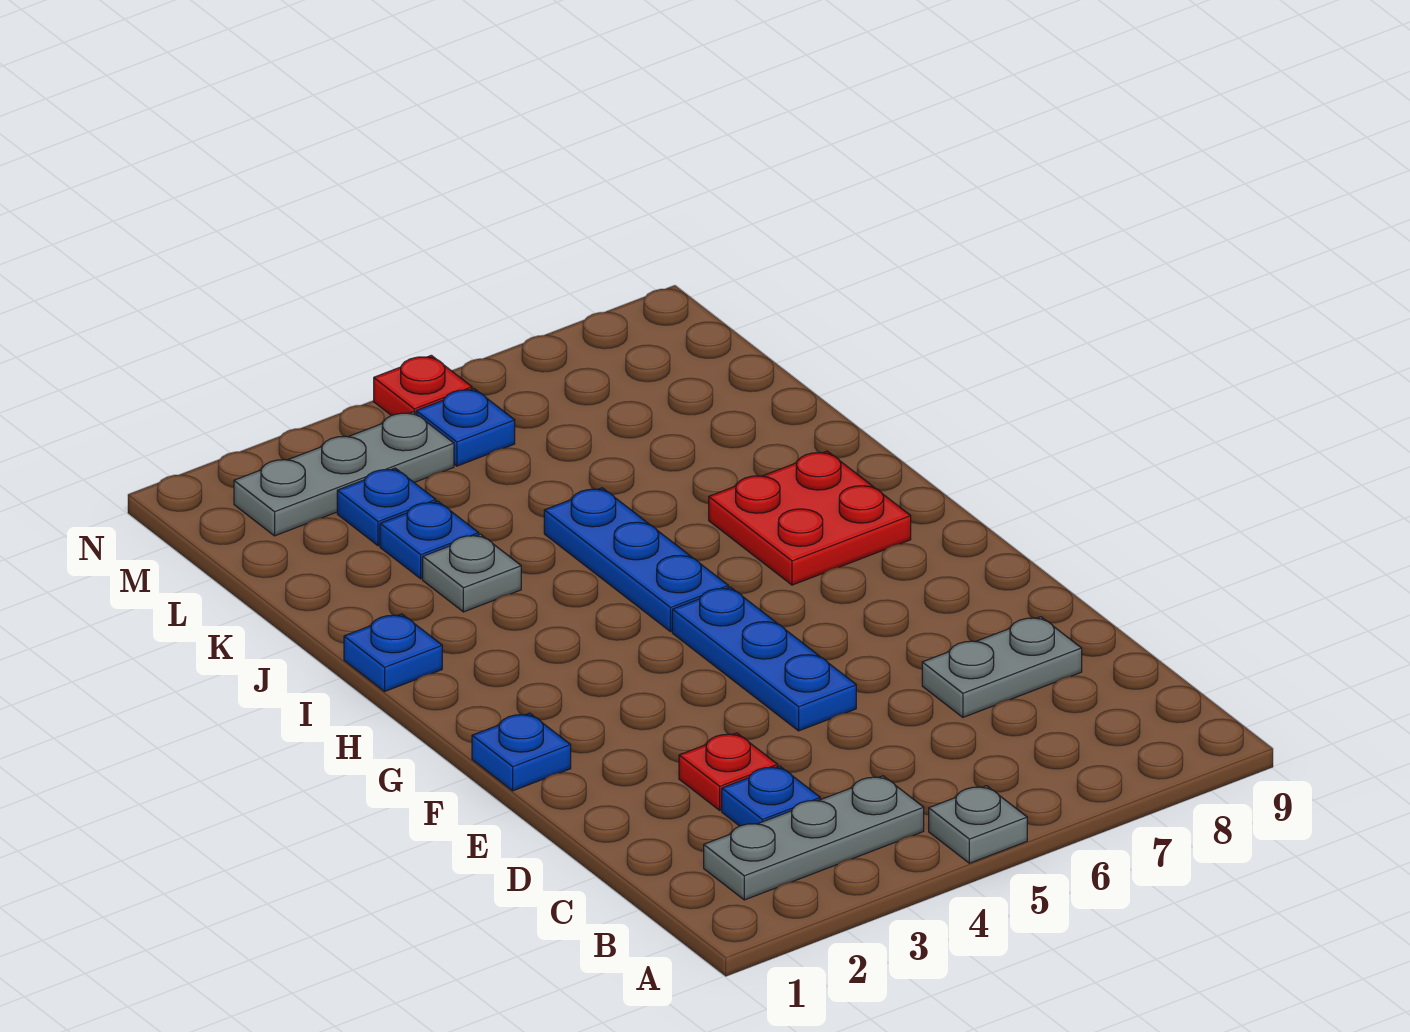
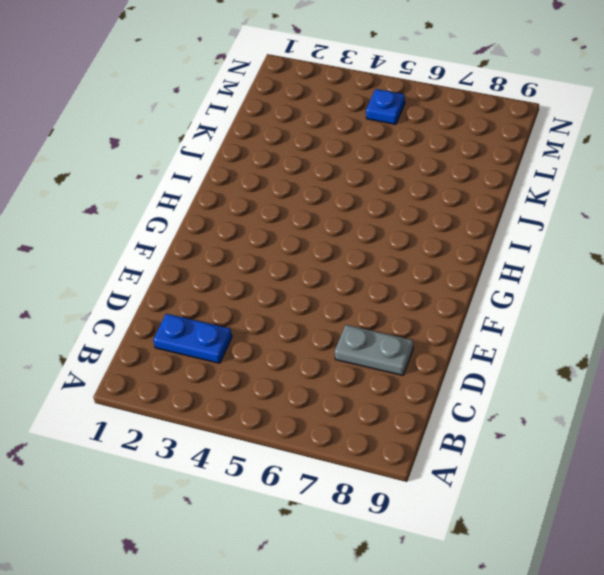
blue plate C2:C3 level 1 -> blue plate C3 level 1
none -> grey plate A5 level 1
none -> grey plate B2:B4 level 1
none -> red plate D3 level 1

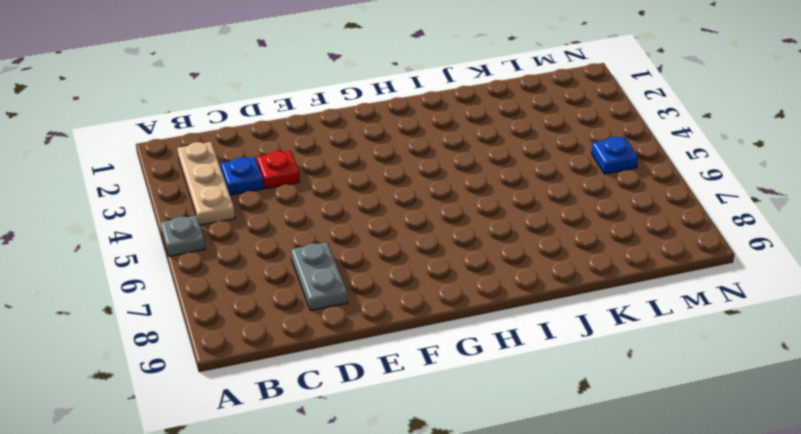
tan plate B2:B4 level 1 -> grey plate B2:B4 level 1
none -> blue plate E5:G5 level 1
none -> blue plate F1 level 1
none -> blue plate H5:J5 level 1

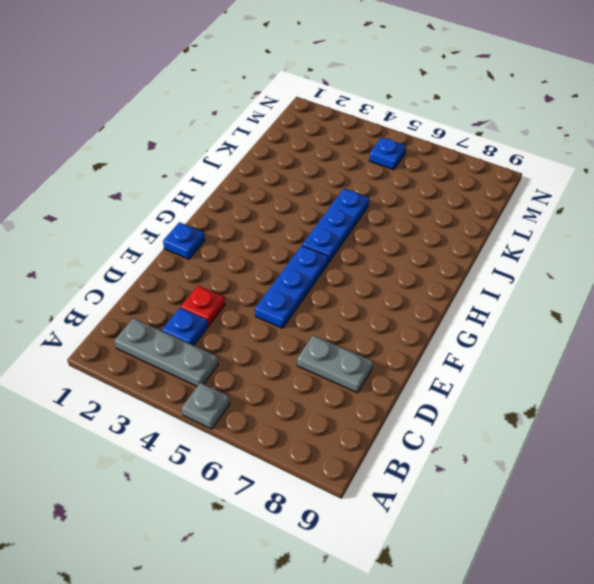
none -> red plate H7:I8 level 1
none -> blue plate I1 level 1
none -> grey plate J3 level 1

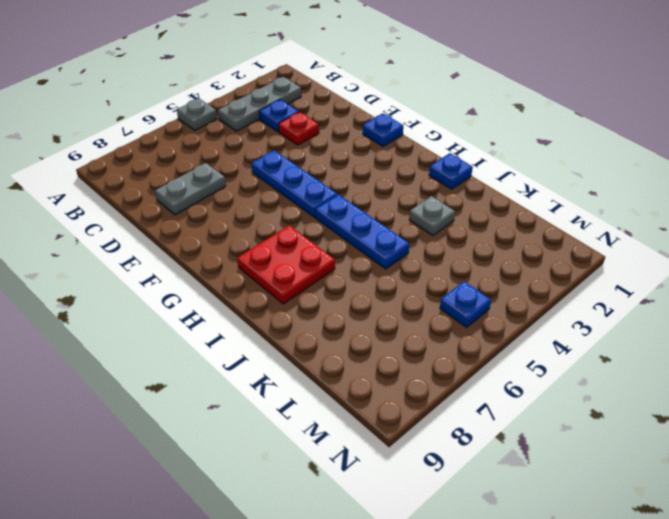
none -> blue plate K3 level 1
none -> blue plate L3 level 1
none -> grey plate M2:M4 level 1

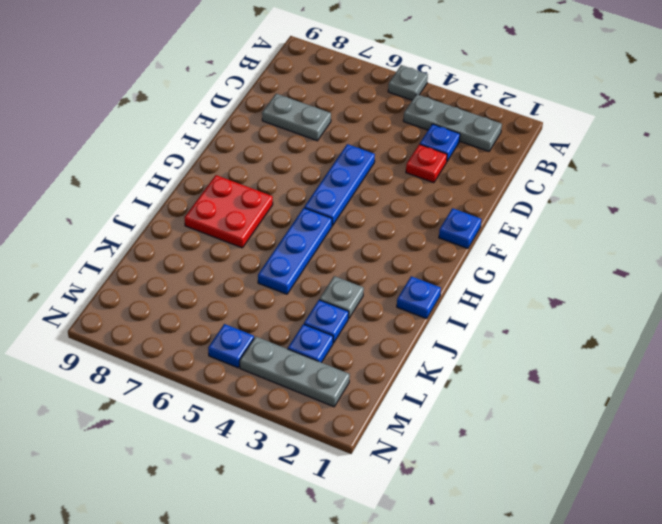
none -> red plate N5 level 1

